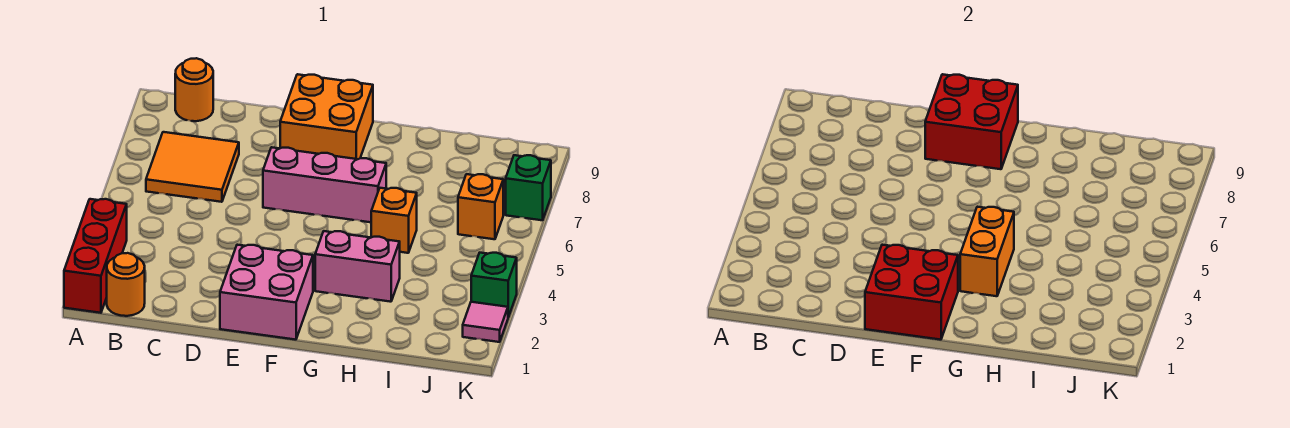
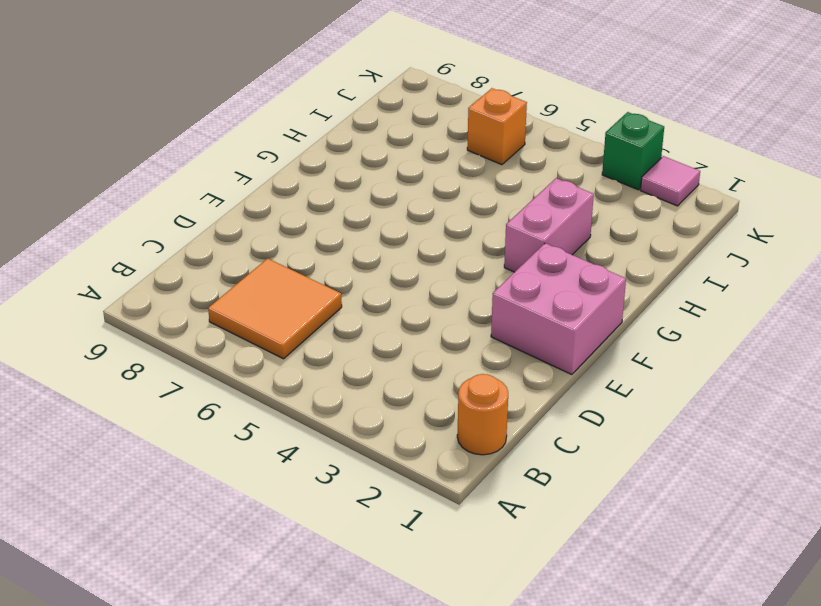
none -> red brick A1:A3 level 1
none -> orange round brick B9 level 1
none -> pink brick E6:G6 level 1

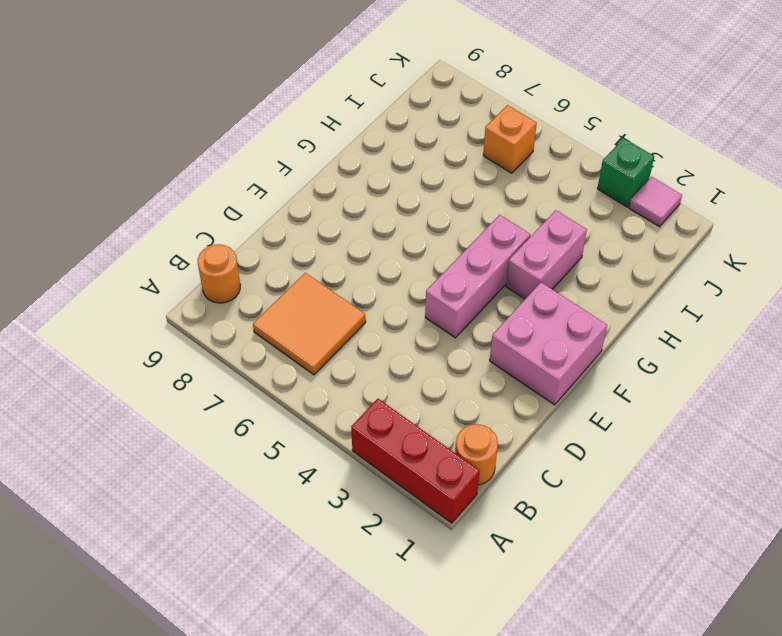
pink brick E4:G4 level 1 -> pink brick E6:G6 level 1
none -> orange brick E8:F9 level 1
none -> orange brick H5 level 1
none -> green brick K7 level 1

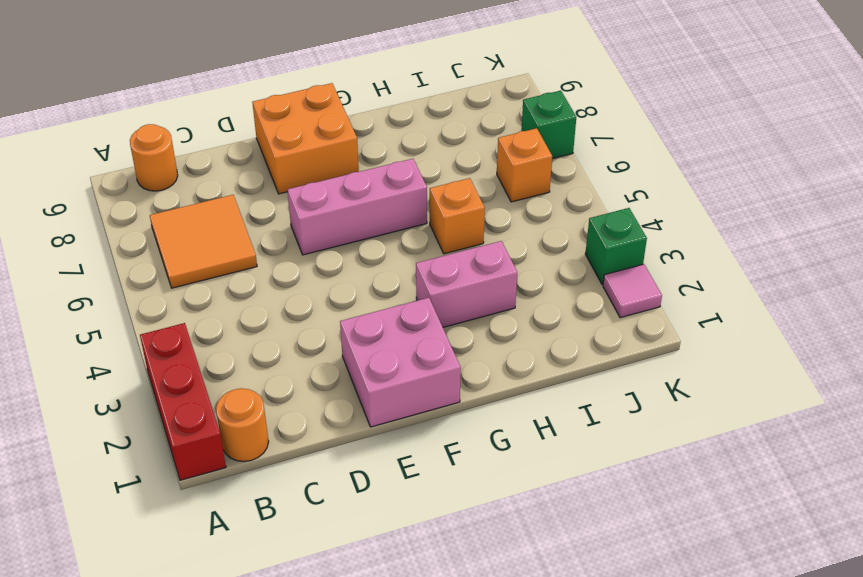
none -> red brick E1:F2 level 2
none -> red brick E8:F9 level 2
none -> orange brick G3:G4 level 2

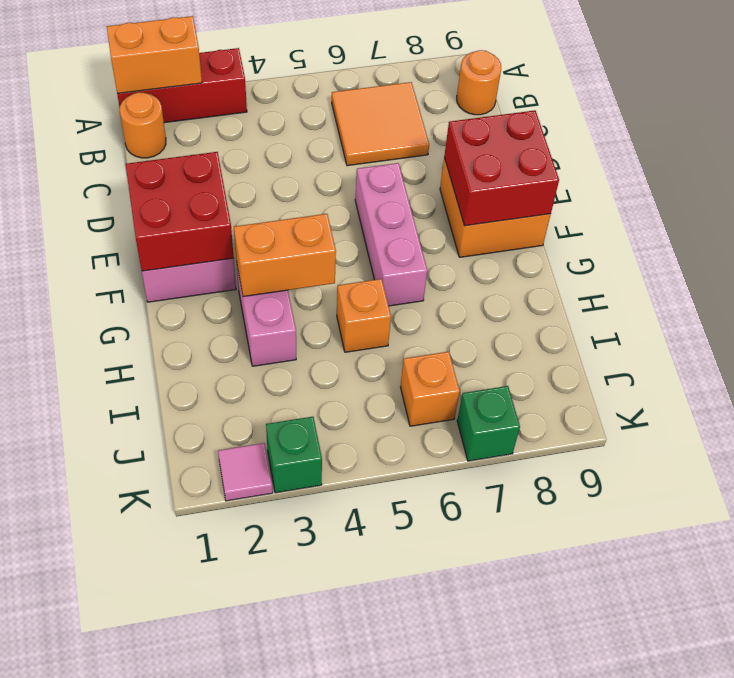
orange brick A1:A2 level 2 -> none

